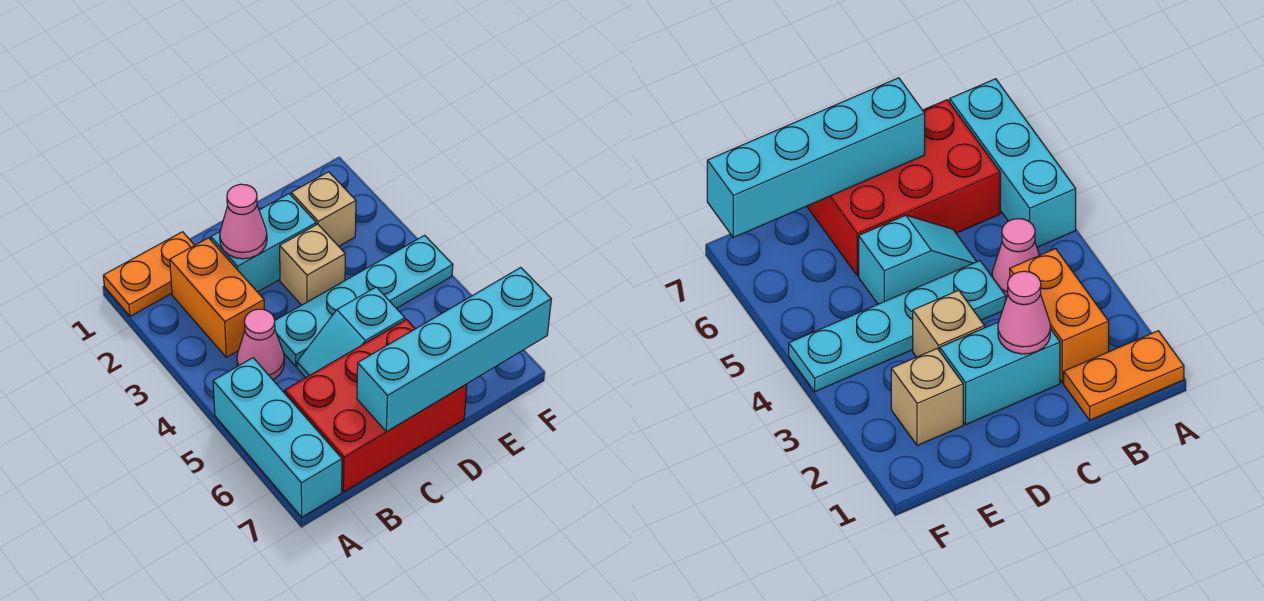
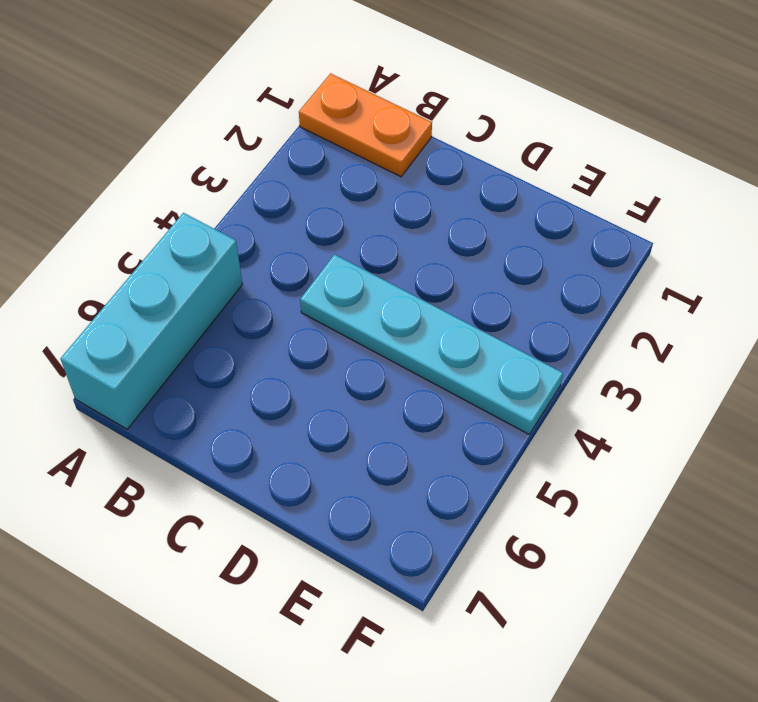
none -> orange brick B2:B3 level 1
none -> pink cone B4 level 1
none -> red brick B6:D7 level 1

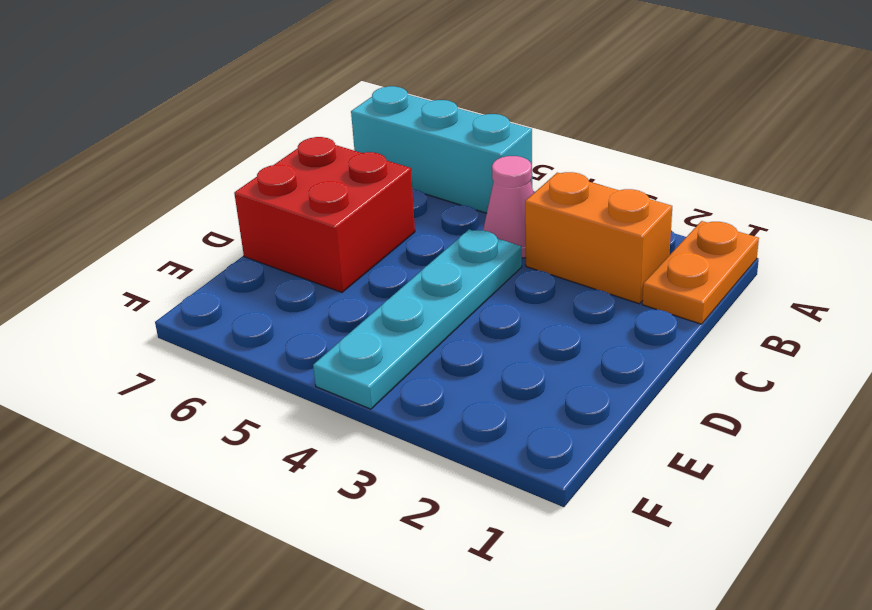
red brick C6:D7 level 1 -> red brick B6:D7 level 1
none -> cyan brick C2:D2 level 1
none -> cyan slope C5:D5 level 1 top D
none -> tan brick D3 level 1

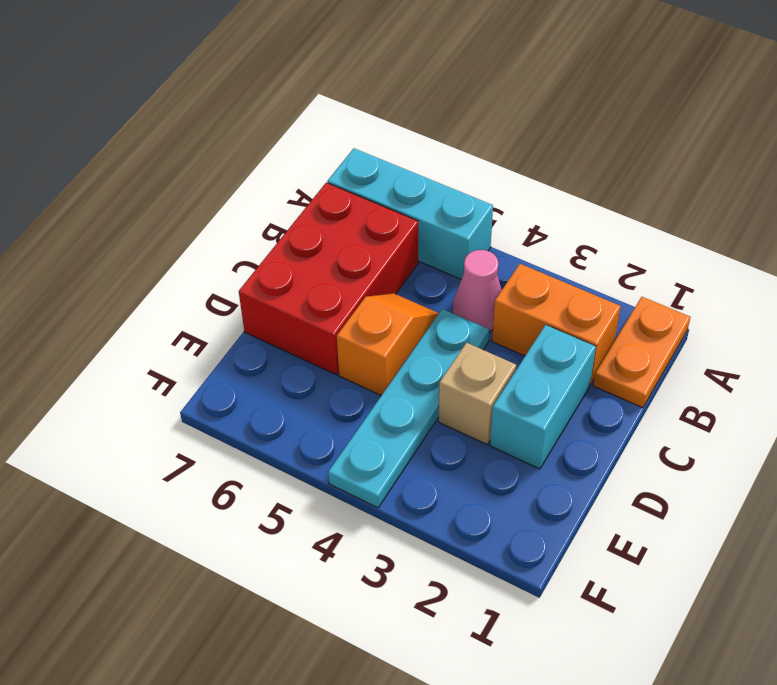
orange slope C5:D5 level 1 top D -> cyan slope C5:D5 level 1 top D
none -> tan brick E2 level 1
none -> pink cone C2 level 2
none -> cyan brick C7:F7 level 2

